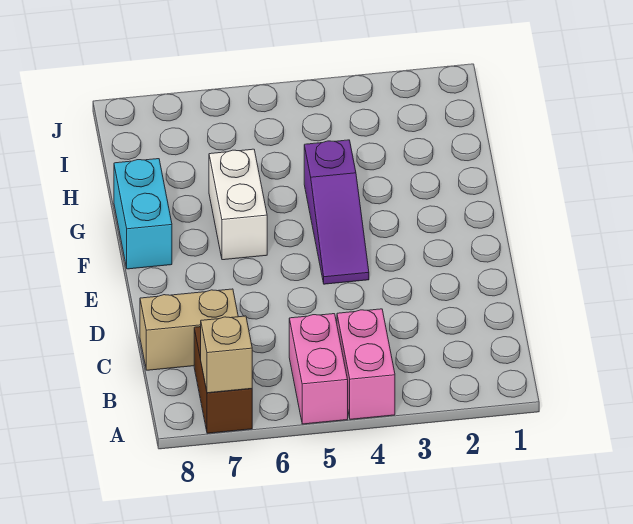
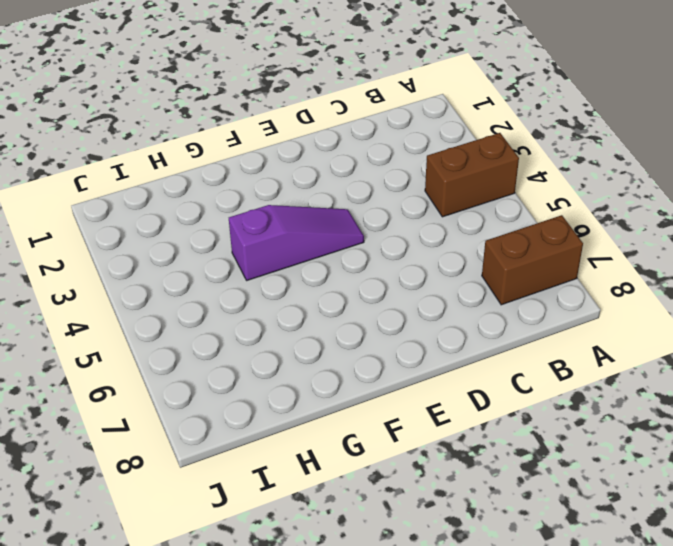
brown brick A4:B4 level 1 -> pink brick A4:B4 level 1
none -> pink brick A5:B5 level 1
none -> tan brick C7:C8 level 1

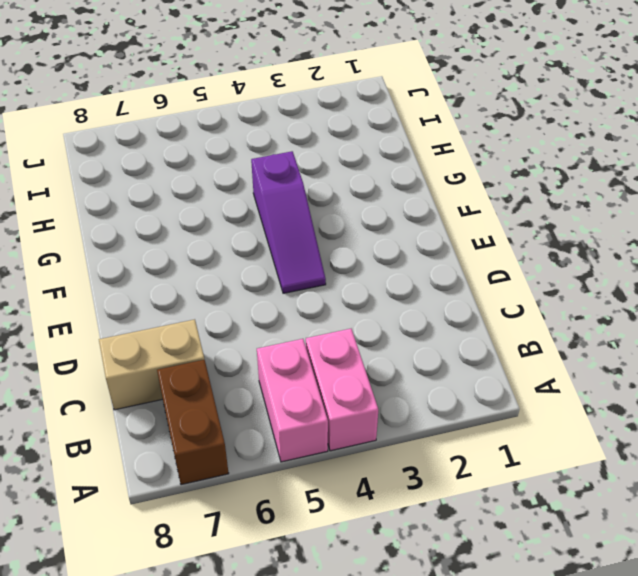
none -> white brick F6:G6 level 1
none -> cyan brick F8:G8 level 1

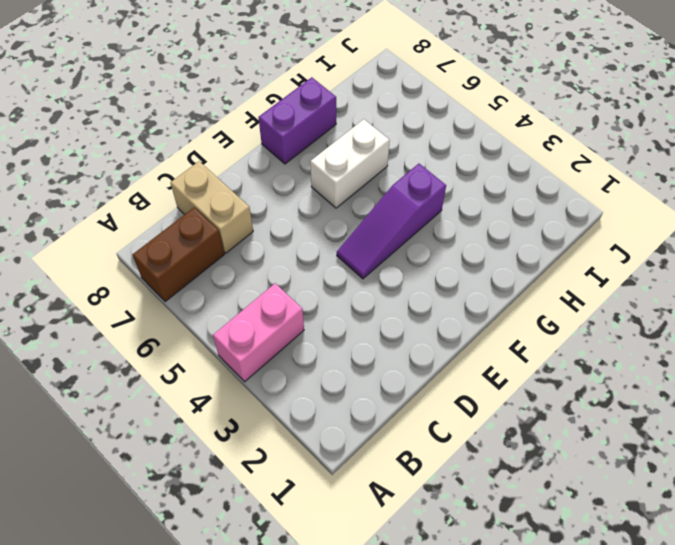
purple brick F8:G8 level 1 -> cyan brick F8:G8 level 1
none -> pink brick A5:B5 level 1
none -> tan brick A7 level 2

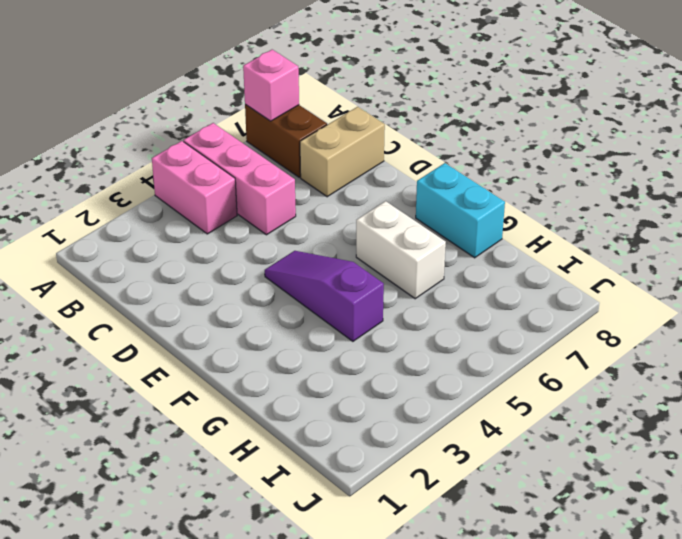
pink brick A5:C5 level 1 -> pink brick A5:B5 level 1
pink brick A7 level 2 -> tan brick A7 level 2

